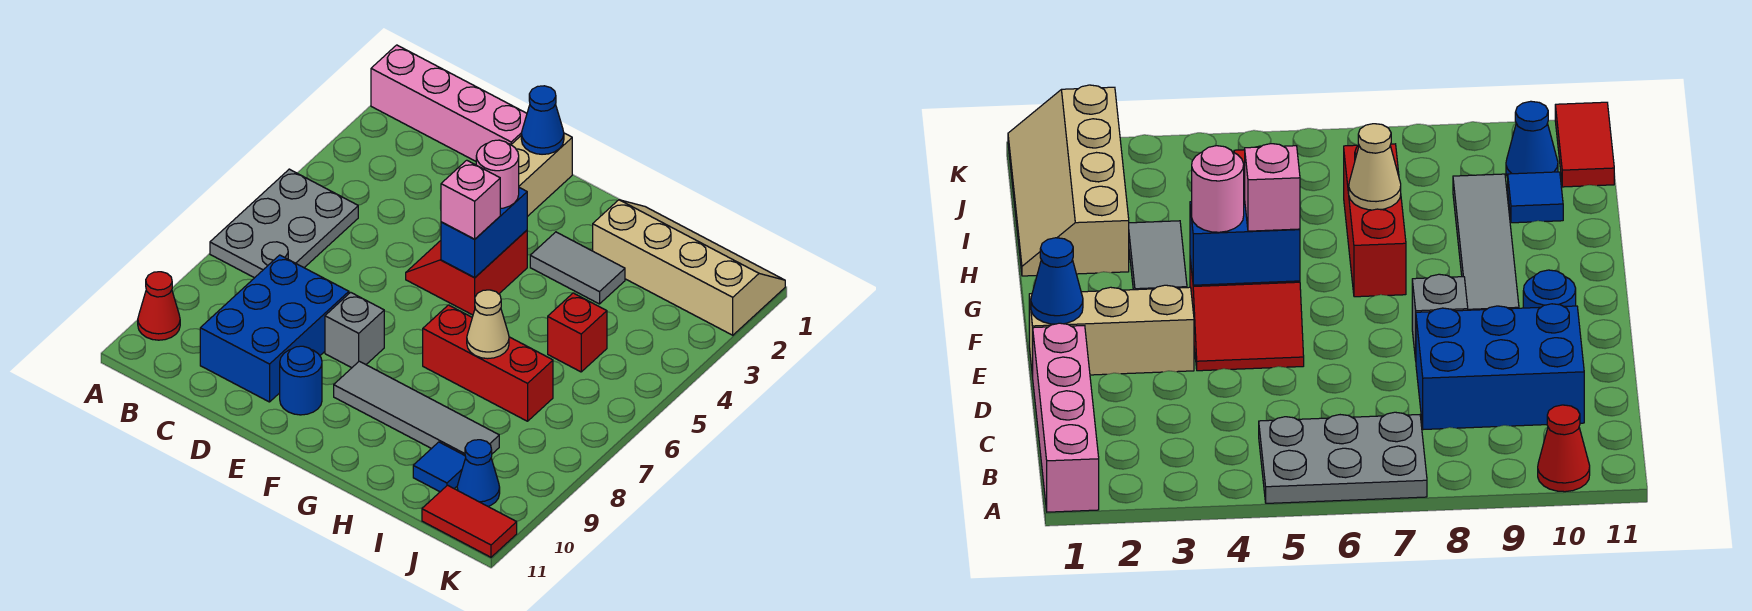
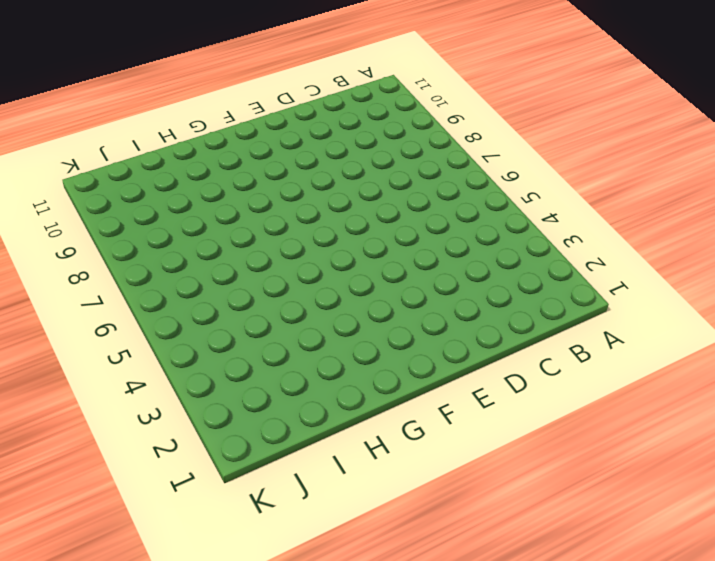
none -> pink brick A1:D1 level 1
none -> grey plate A5:B7 level 1
none -> red cone A10 level 1

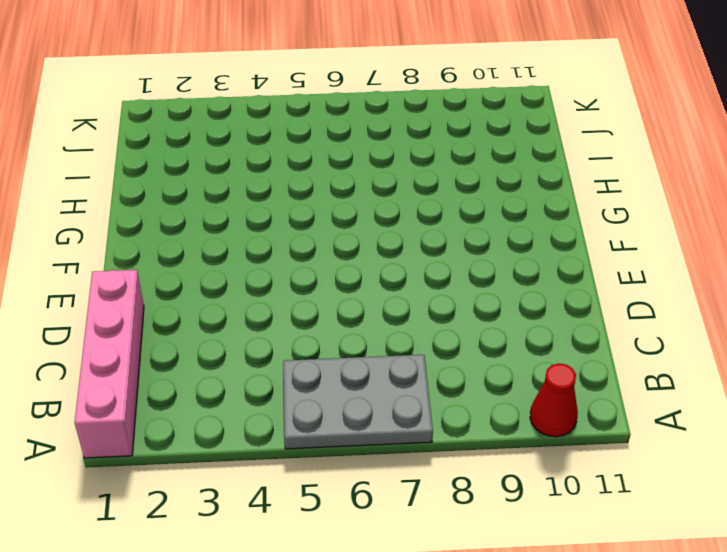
none -> blue brick C8:D10 level 1
none -> tan brick E1:E3 level 1
none -> red slope E4:F5 level 1 top F

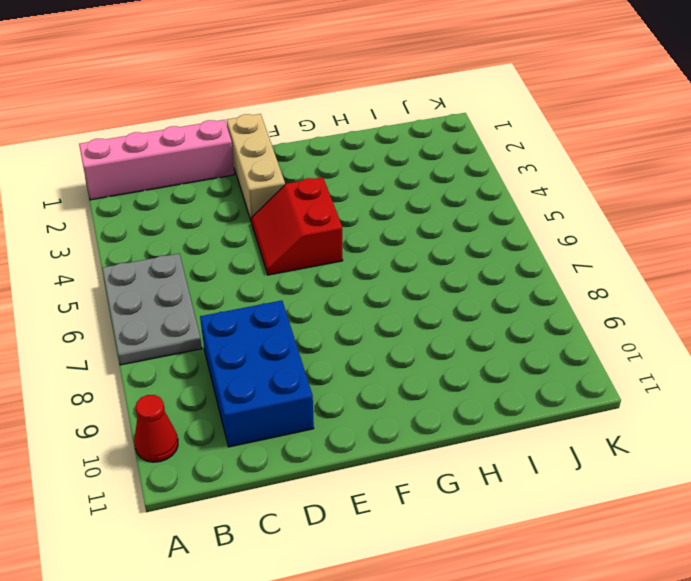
none -> grey brick E8 level 1
none -> blue round brick E10 level 1
none -> grey tile F9:I9 level 1

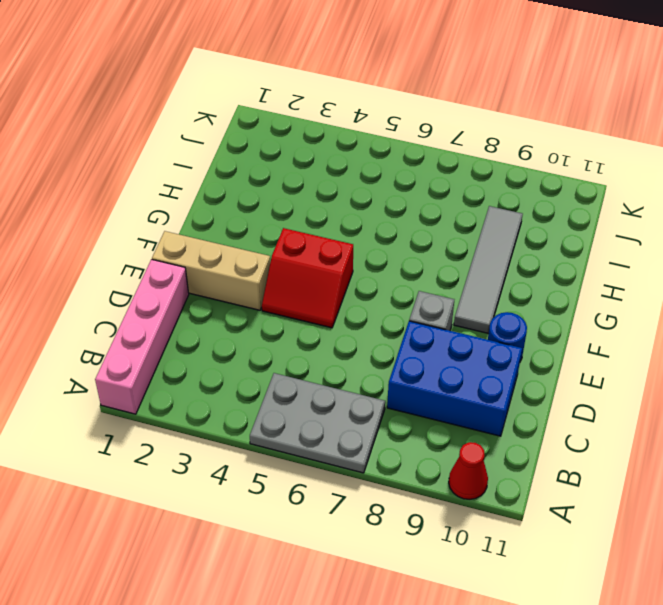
none -> grey tile G3:H3 level 1
none -> red brick G7:I7 level 1
none -> tan slope H1:K2 level 1 top 2

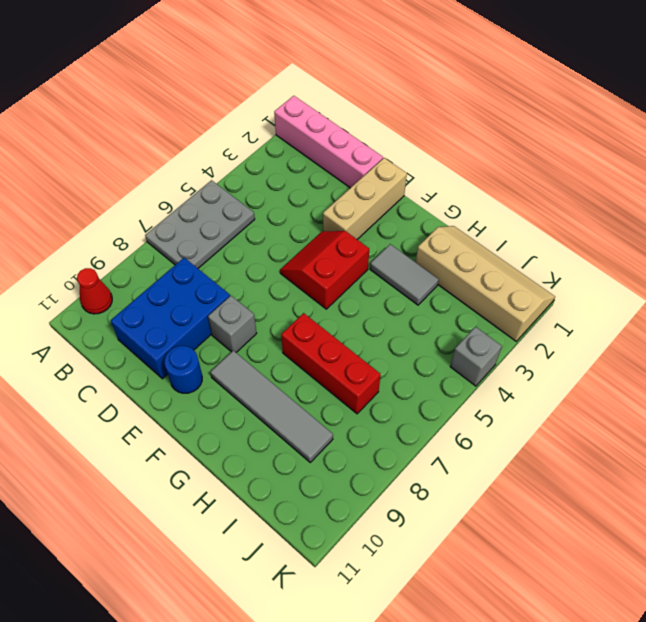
grey brick K4 level 1 -> none
none -> red brick I5 level 1
none -> blue tile I10 level 1
none -> blue cone J10 level 1

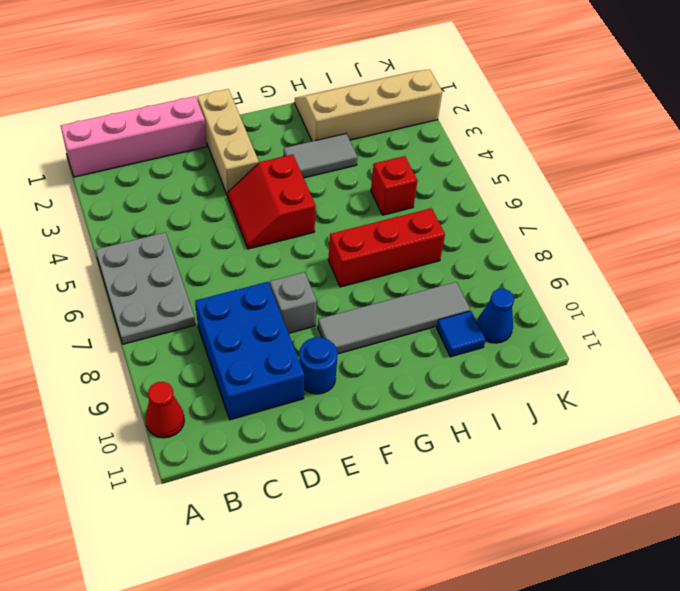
none -> red tile J11:K11 level 1
none -> blue cone E1 level 2
none -> blue brick F4:F5 level 2

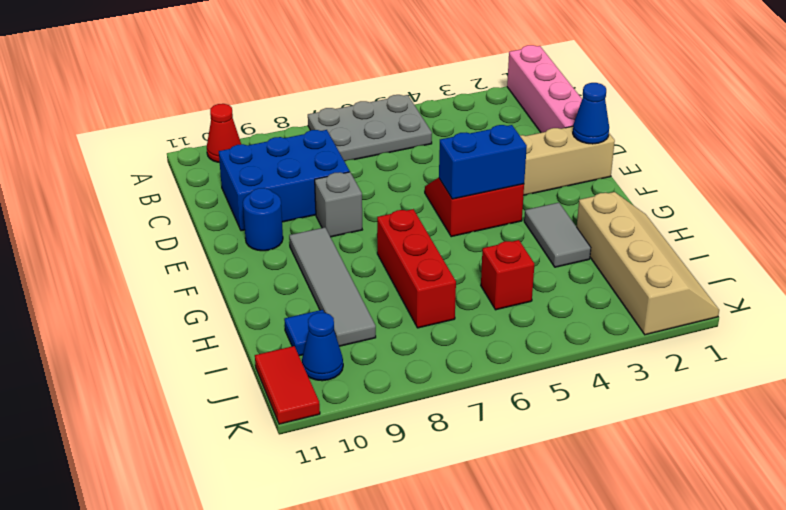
none -> tan cone H7 level 2
none -> pink round brick F4 level 3
none -> pink brick F5 level 3

